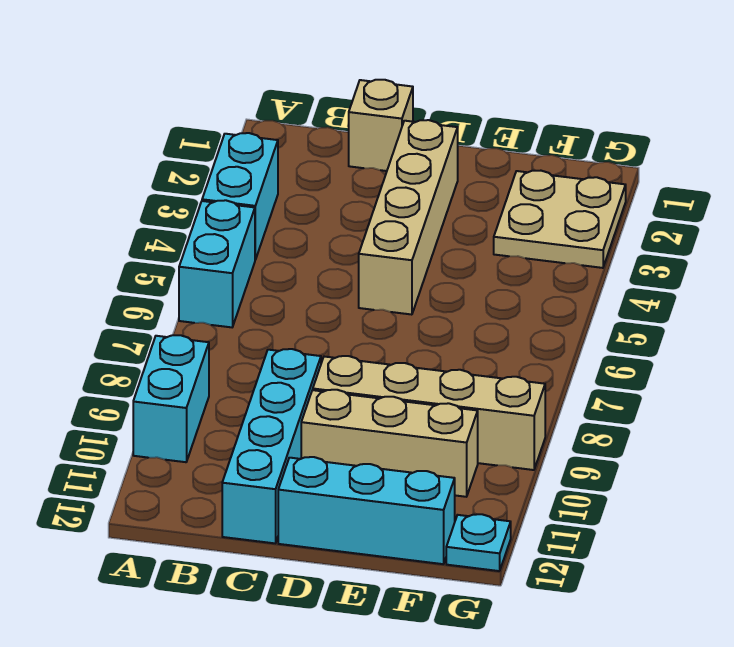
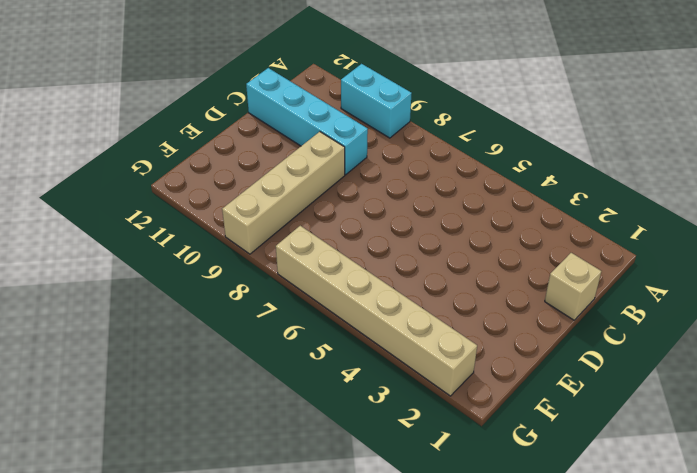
tan brick G2:G7 level 1 -> tan plate F2:G3 level 1
none -> cyan brick A3:A4 level 1
none -> cyan brick A5:A6 level 1

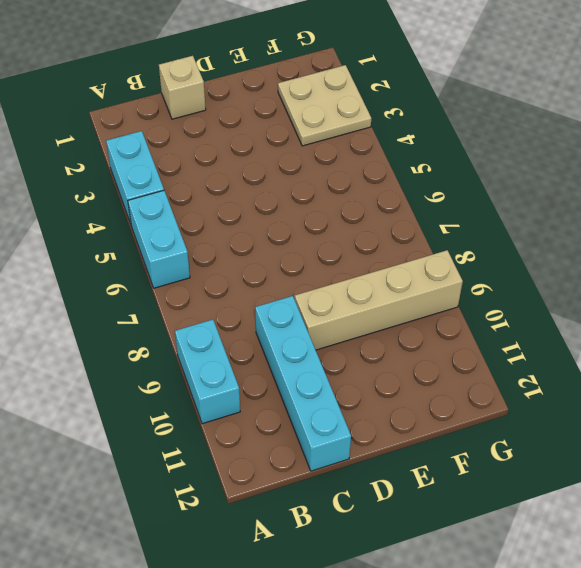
none -> tan brick D2:D5 level 1
none -> tan brick D10:F10 level 1

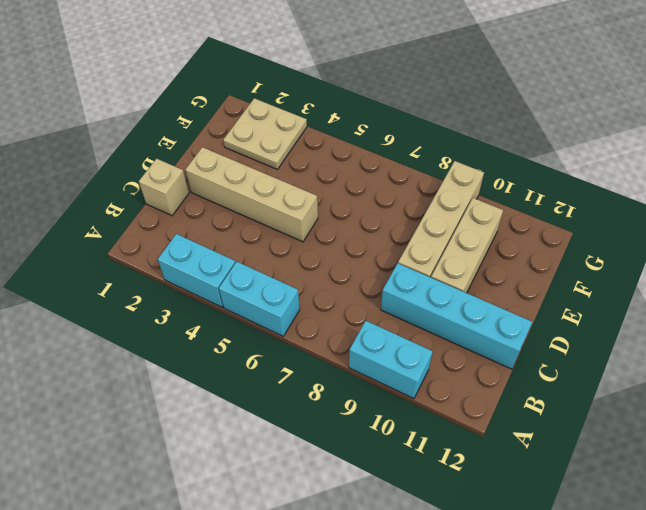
none -> cyan brick D12:F12 level 1
none -> cyan plate G12 level 1

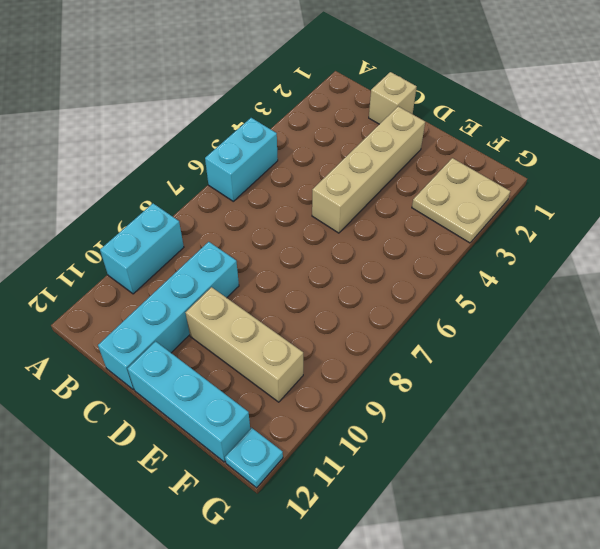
none -> cyan brick A3:A4 level 1
none -> tan brick D9:G9 level 1

